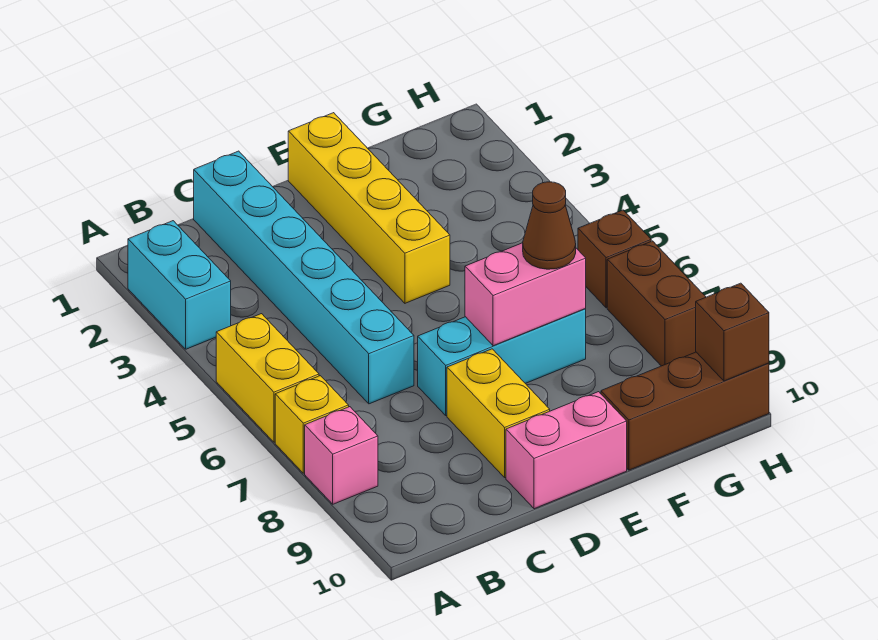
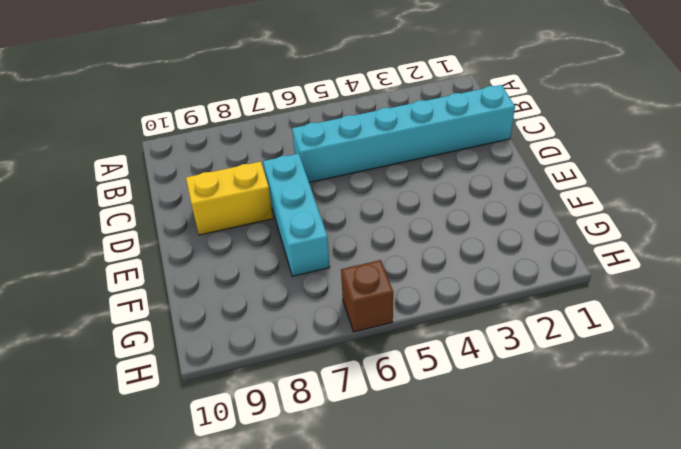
none -> cyan brick A2:A3 level 1
none -> yellow brick A5:A6 level 1
none -> yellow brick A7 level 1

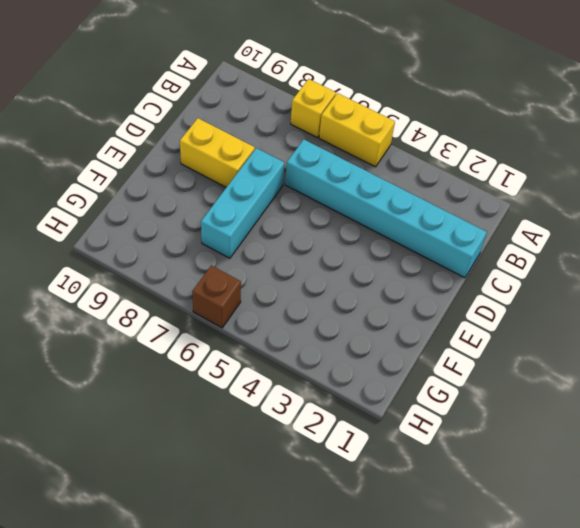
none -> cyan brick A2:A3 level 1
none -> pink brick A8 level 1
none -> pink brick D10:E10 level 1

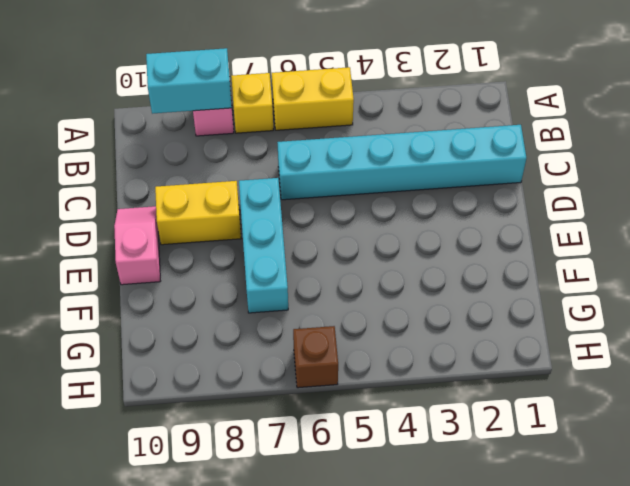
cyan brick A8:A9 level 2 -> cyan brick A2:A3 level 1
pink slope D10:E10 level 1 top E -> pink brick D10:E10 level 1
none -> yellow brick E1:E4 level 1
none -> brown brick F10:H10 level 1
none -> brown brick H7:H8 level 1

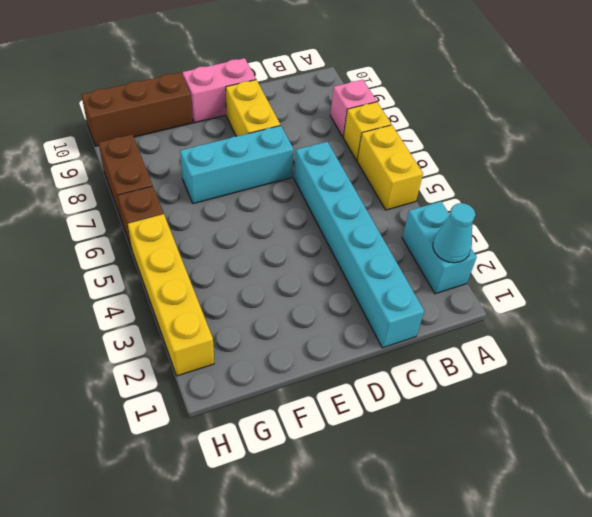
cyan cone A2 level 2 -> none
yellow brick H2:H5 level 1 -> yellow brick E1:E4 level 1
none -> pink brick E7:F7 level 2
none -> brown brick H10 level 2
none -> brown cone F7 level 3

